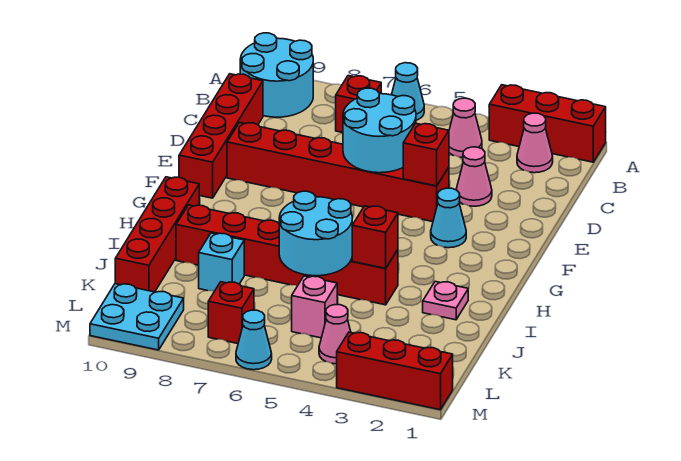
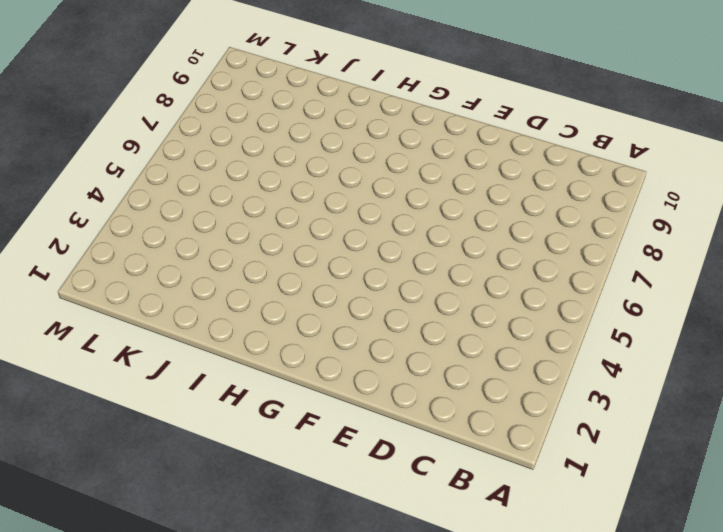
none -> red brick A1:A3 level 1
none -> cyan cone A6 level 1
none -> cyan round brick A9:B10 level 1

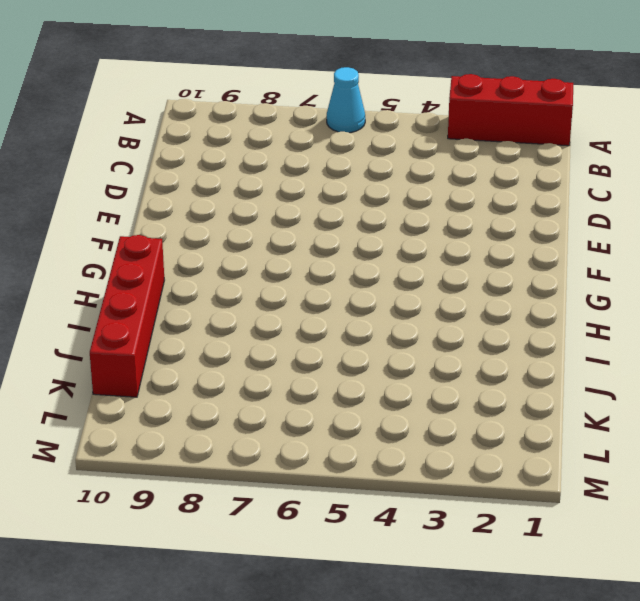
none -> cyan round brick A9:B10 level 1
none -> pink cone B2 level 1
none -> pink cone B4 level 1

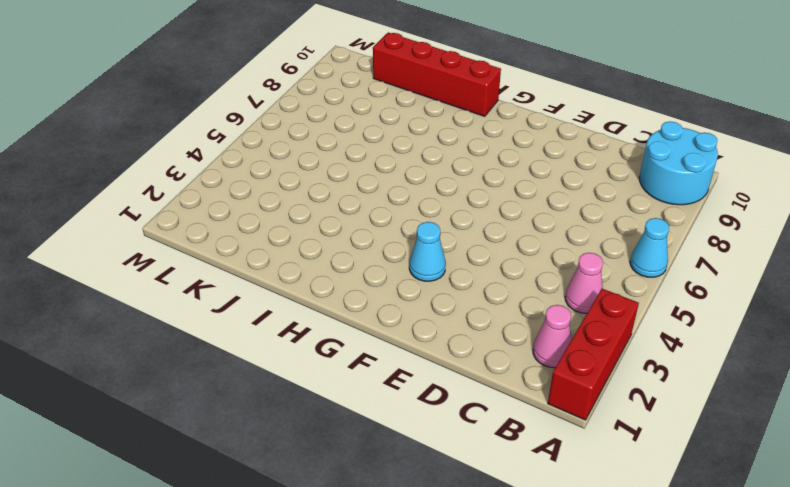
none -> red brick B7 level 1
none -> red brick C10:F10 level 1
none -> pink cone D3 level 1

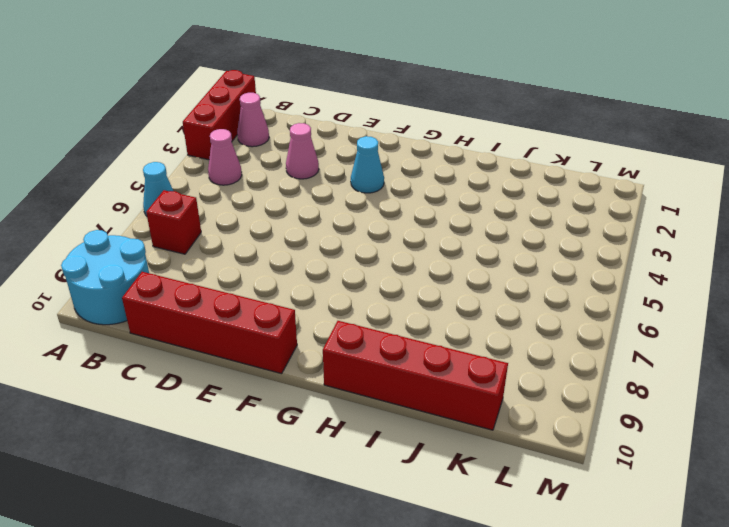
none -> red brick E4:E9 level 1
none -> pink plate I2 level 1
none -> red brick I4:I9 level 1

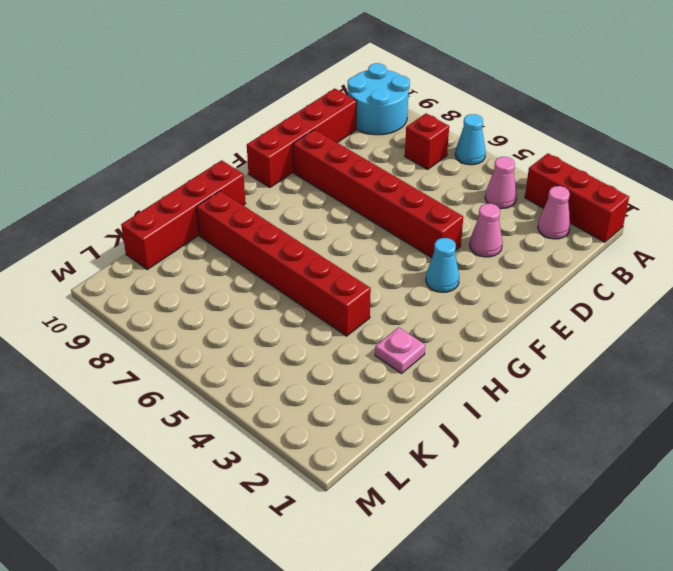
none -> cyan brick J8 level 1
none -> pink brick K5 level 1
none -> pink cone L4 level 1

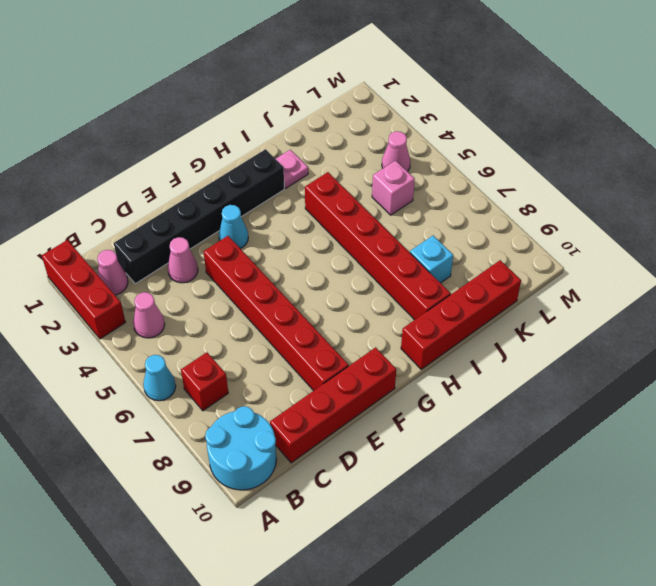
black brick C2:H2 level 1 -> none
none -> red brick L7 level 1
none -> cyan plate L9:M10 level 1
none -> red brick M1:M3 level 1

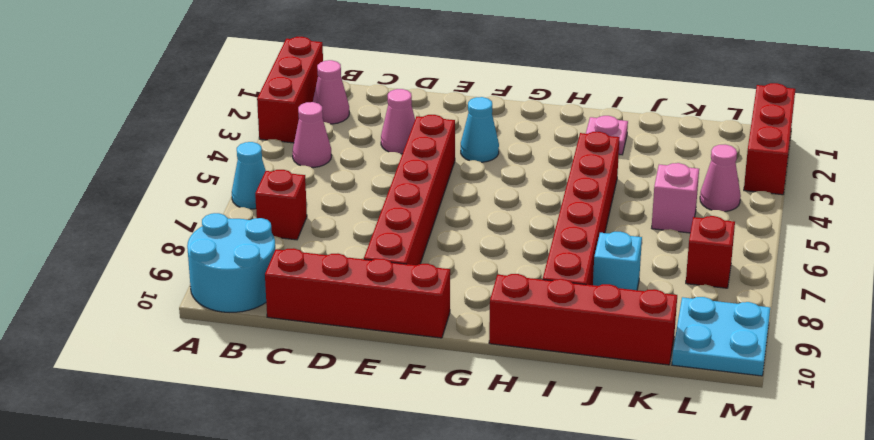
none -> cyan cone M6 level 1
none -> cyan round brick D5:E6 level 2
none -> red brick E4 level 2

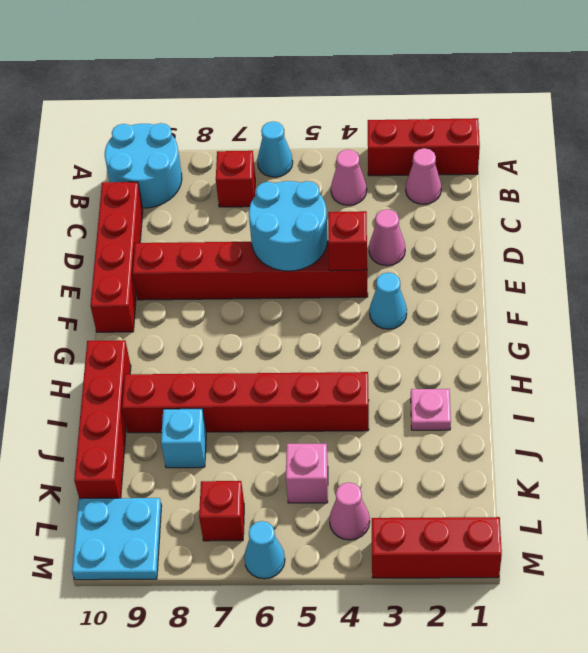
none -> red brick I4 level 2
none -> cyan round brick I5:J6 level 2

